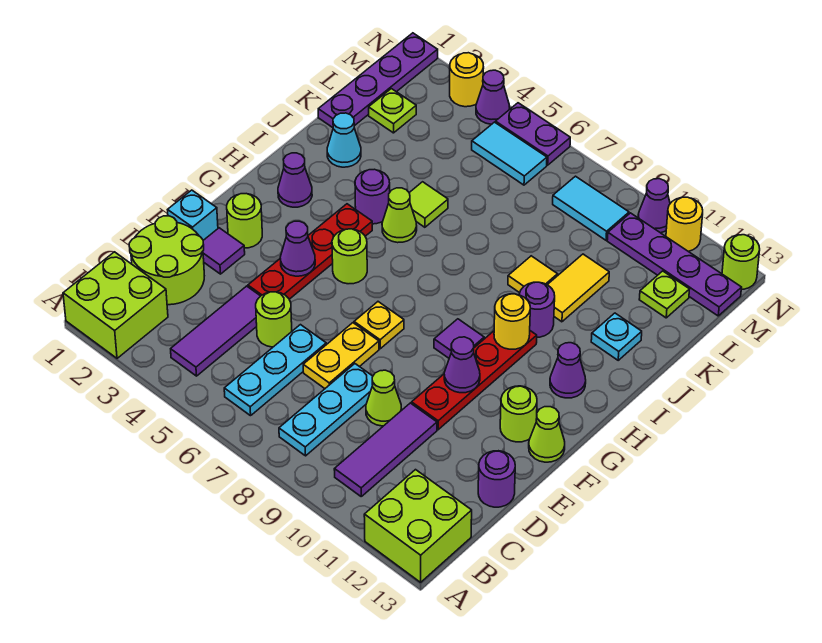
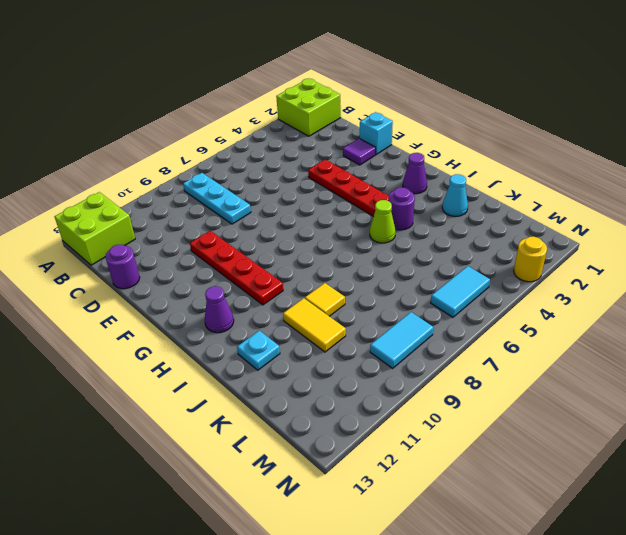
none -> purple tile B4:D4 level 1
none -> cyan plate B6:D6 level 1
none -> purple tile B10:D10 level 1
none -> lime round brick C1:D2 level 1

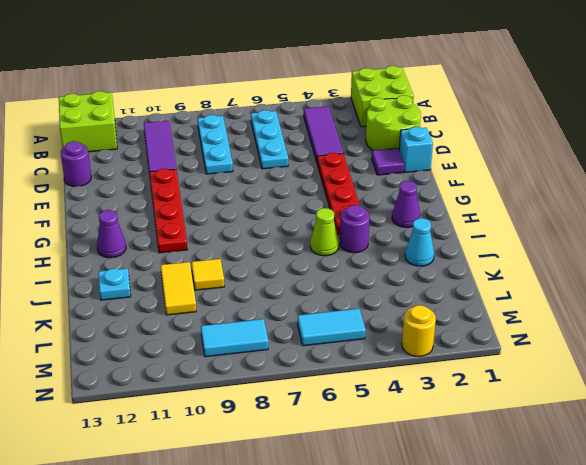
none -> lime round brick D5 level 1
none -> yellow plate D7:E7 level 1
none -> lime cone D9 level 1
none -> lime round brick F2 level 1

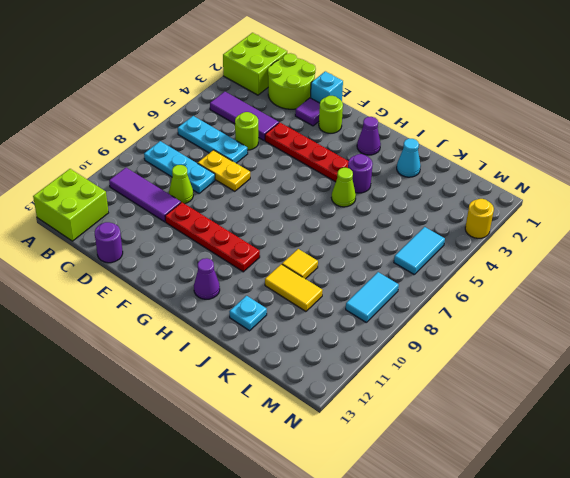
none -> yellow plate F7 level 1
none -> lime round brick F12 level 1
none -> lime cone F13 level 1
none -> lime round brick G5 level 1

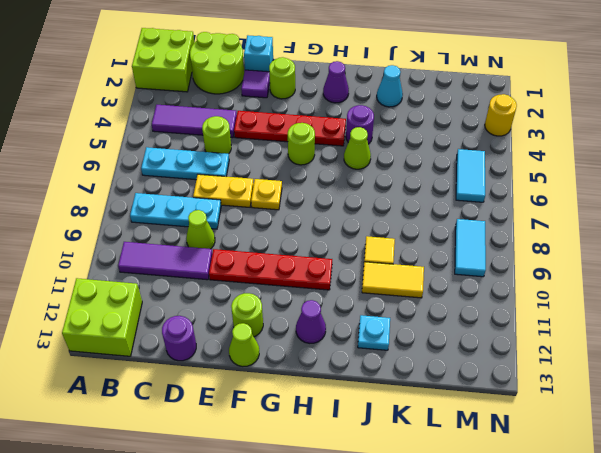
none -> purple tile G9 level 1
none -> purple round brick I10 level 1
none -> lime tile J5 level 1
none -> purple plate K1:N1 level 1

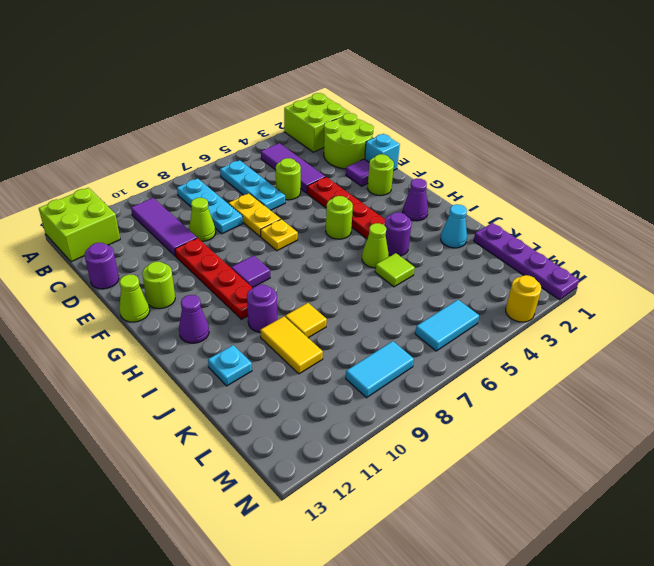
none -> lime plate L2 level 1
none -> lime plate L12 level 1
none -> purple plate M10:M13 level 1
none -> purple cone N4 level 1

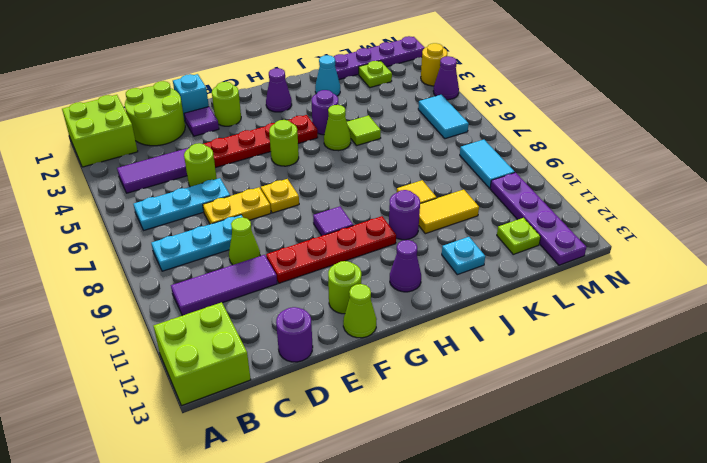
none -> purple plate N5:N6 level 1
none -> purple cone N10 level 1
none -> yellow round brick N11 level 1
none -> lime round brick N13 level 1

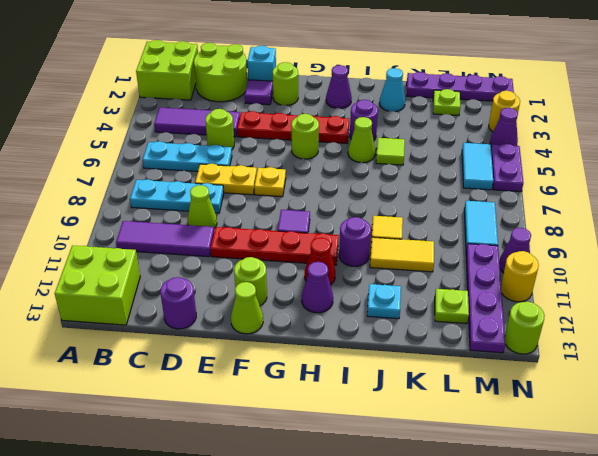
red cone H11 level 1 -> none
none -> purple cone F4 level 2
none -> purple cone F10 level 2
none -> yellow round brick H10 level 2

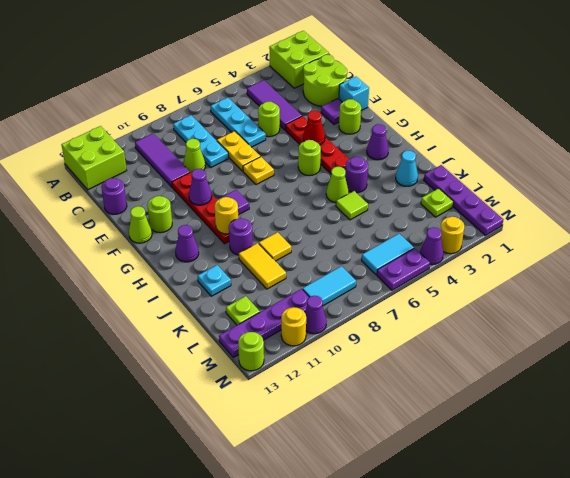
red cone F4 level 2 -> purple cone F4 level 2

